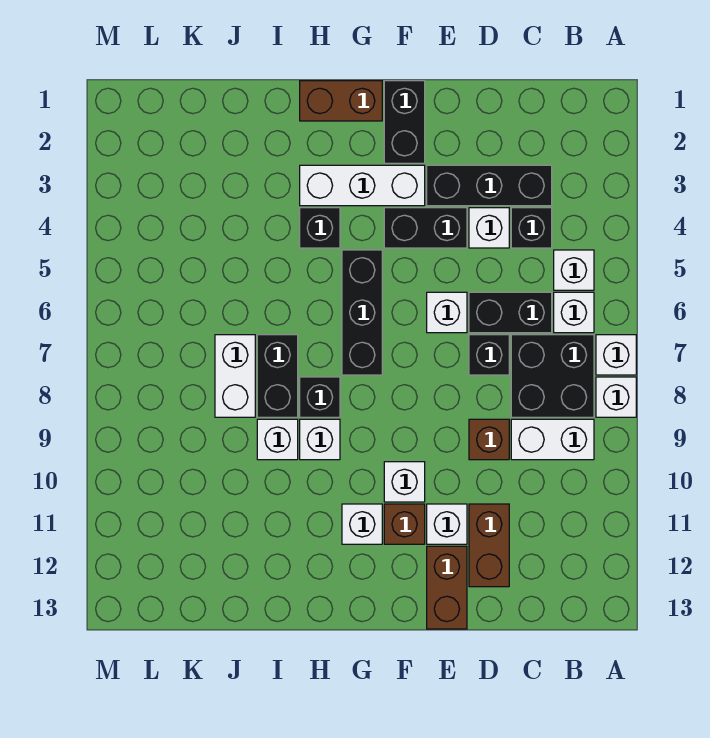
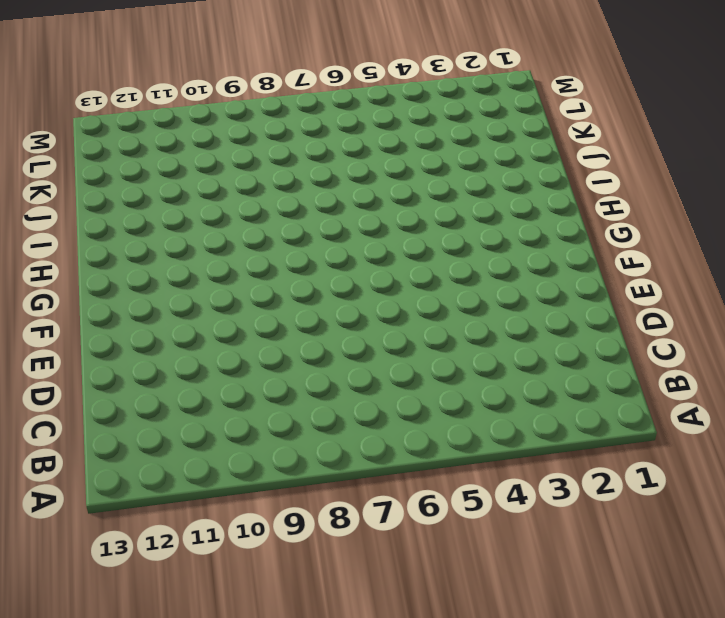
none -> white brick A7 level 1
none -> white brick A8 level 1
none -> white brick B5 level 1
none -> white brick B6 level 1

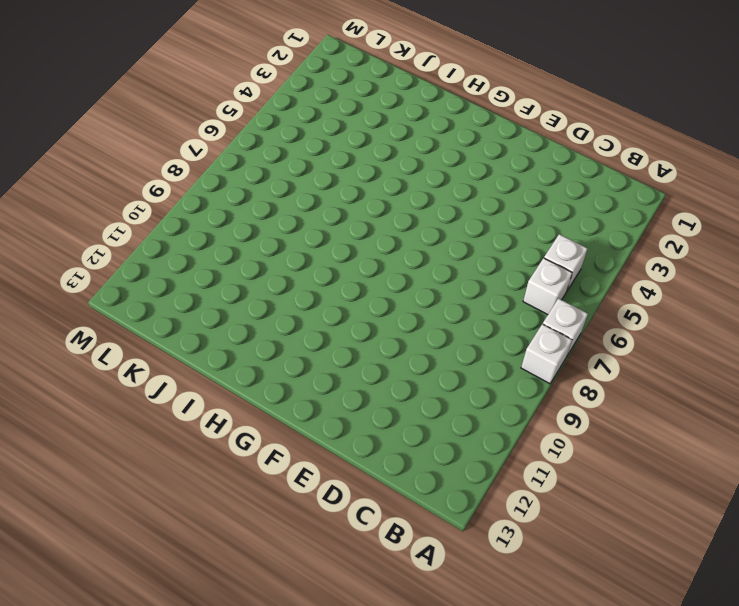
none -> black brick B7:C8 level 1
none -> white brick B9:C9 level 1
none -> black brick C3:E3 level 1
none -> black brick C4 level 1

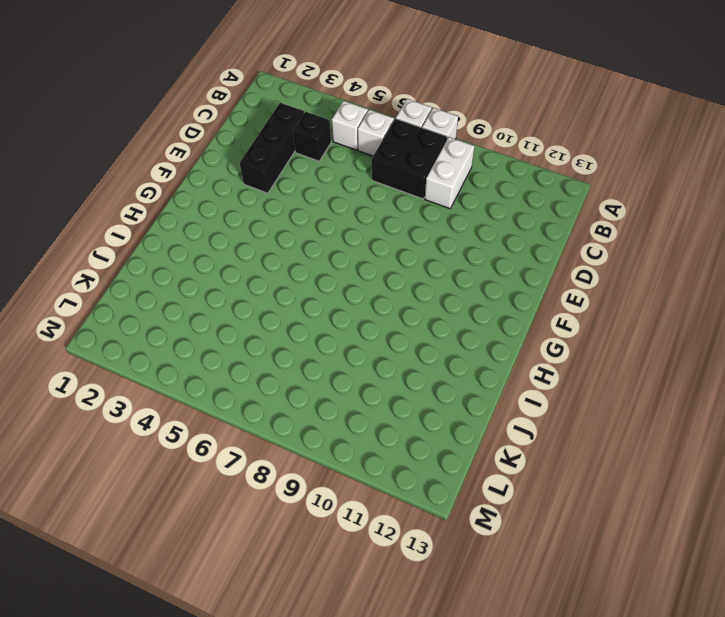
none -> black brick C6:D6 level 1
none -> white brick D4 level 1
none -> black brick D7 level 1
none -> brown brick D9 level 1

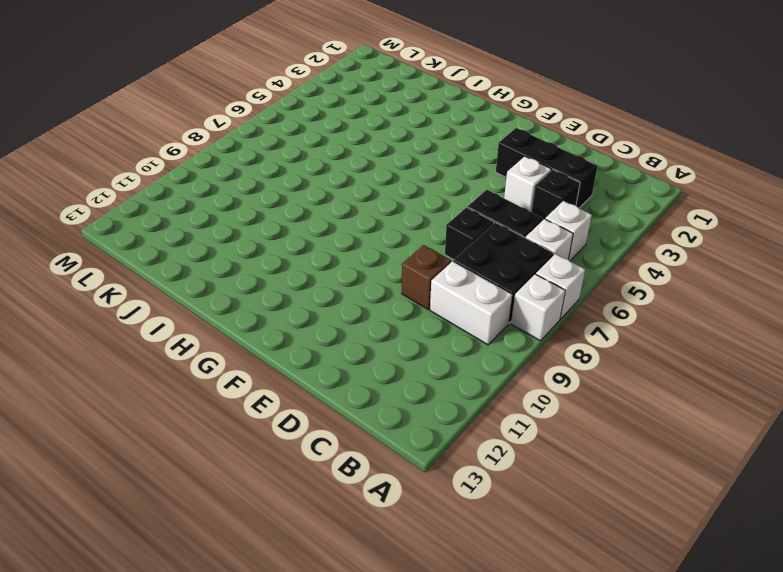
none -> brown brick D11:D12 level 1
none -> black brick E4:F4 level 1
none -> white brick E6 level 1
none -> white brick E11 level 1

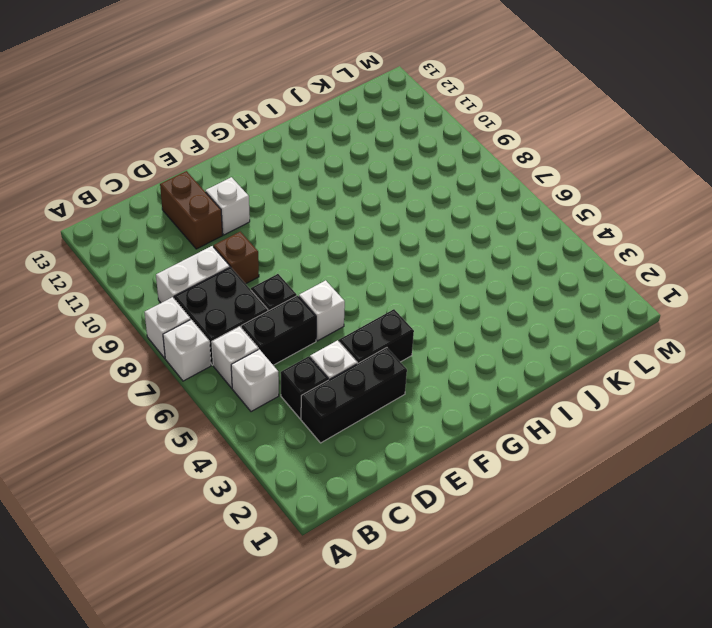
none -> brown brick E12:E13 level 1
none -> black brick F1:F2 level 1
none -> white brick F3:H3 level 1
none -> white brick F10 level 1

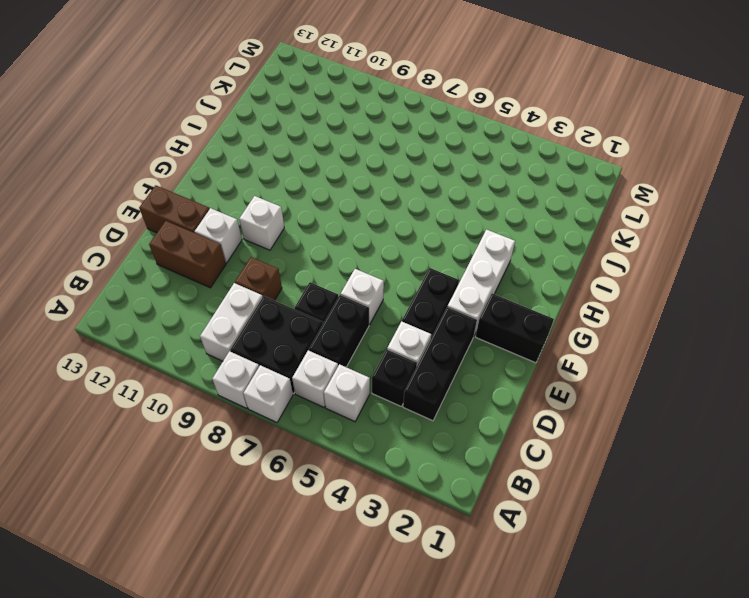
none -> brown brick F11 level 1
none -> brown brick G1:H1 level 1
none -> black brick G5:G7 level 1
none -> white brick G11 level 1

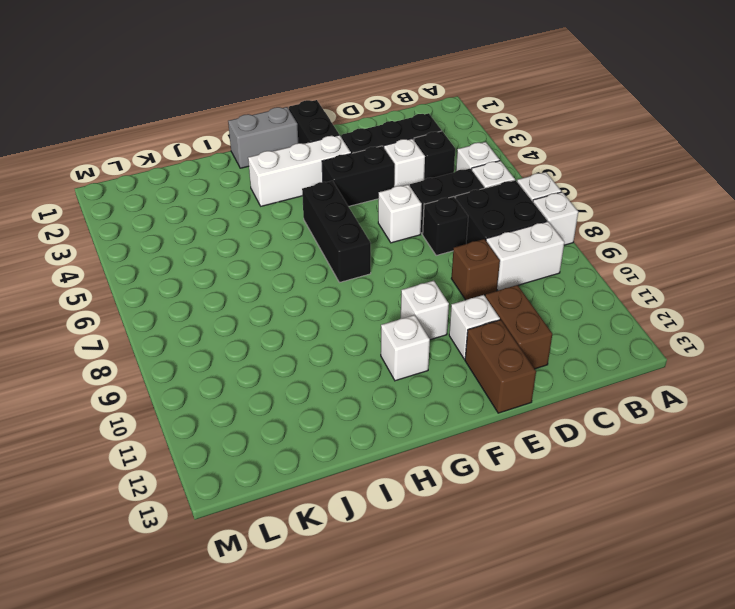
grey brick G1:H1 level 1 -> brown brick G1:H1 level 1
none -> brown brick F11 level 1
none -> black brick H4 level 1
none -> black brick H8 level 1
none -> white brick H9 level 1

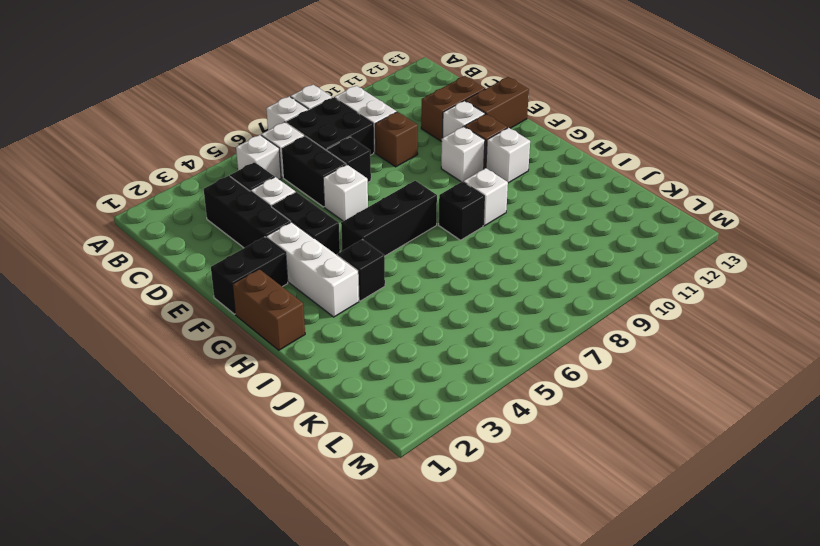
none -> black brick I7:I8 level 1
none -> white brick I9 level 1
none -> white brick J7:J8 level 1

